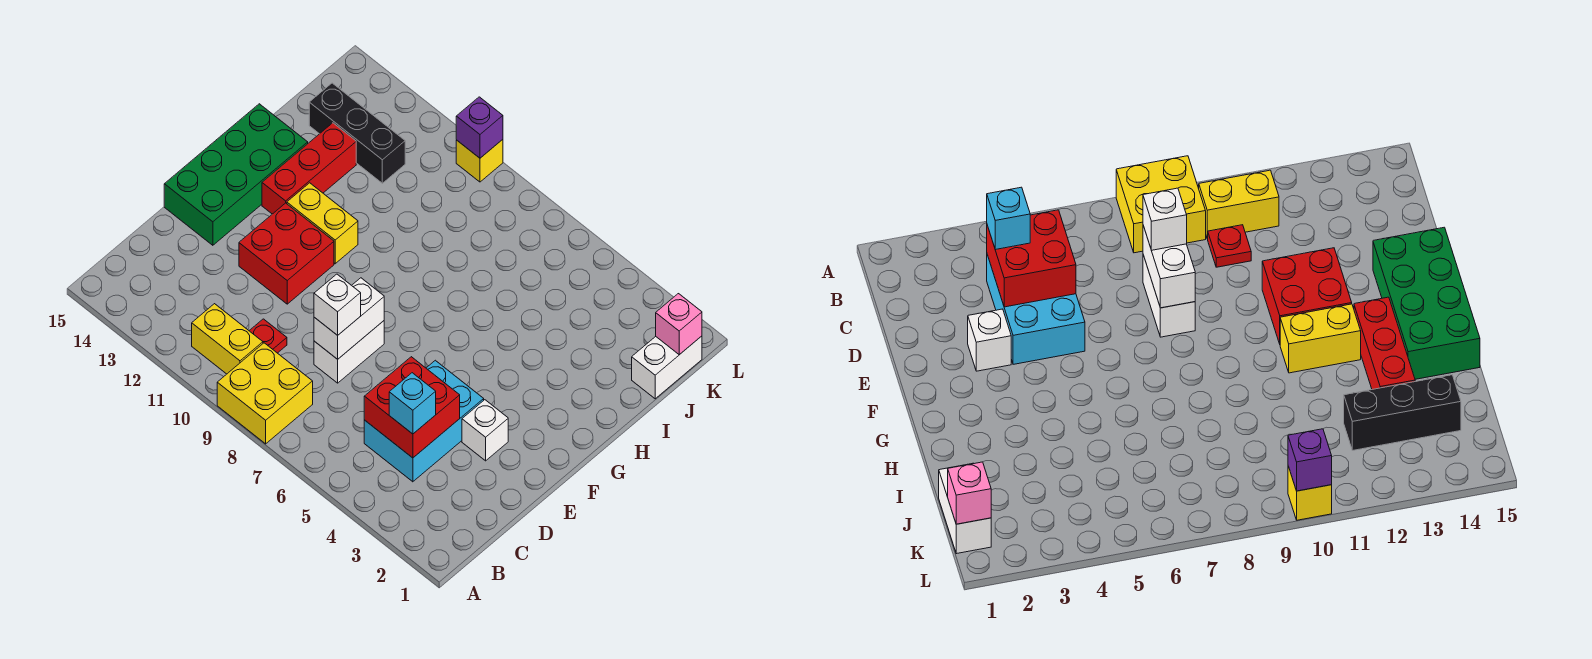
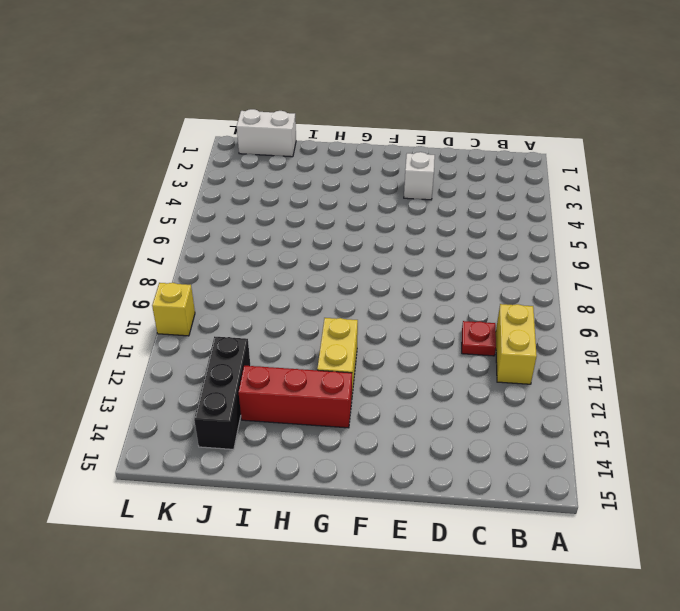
none -> yellow brick A8:B9 level 1
none -> cyan brick C4:E5 level 1
none -> white brick D8:E8 level 1

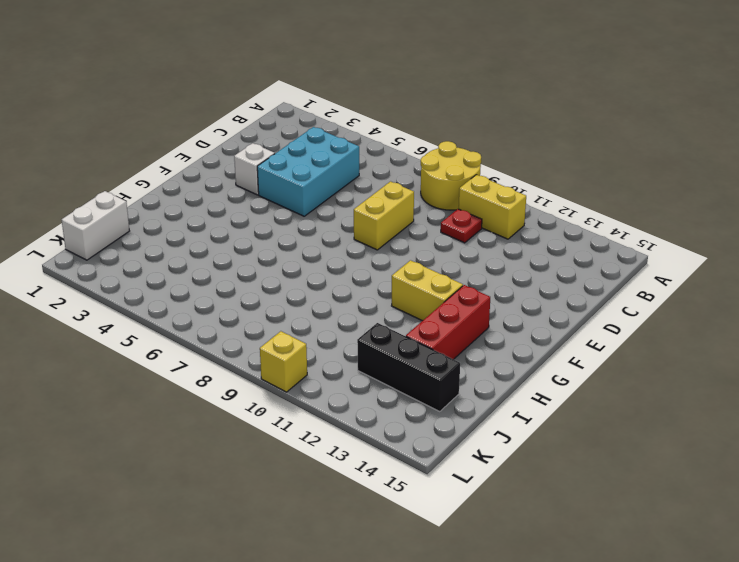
yellow round brick A8:B9 level 1 -> yellow brick A8:B9 level 1
yellow brick D8:E8 level 1 -> white brick D8:E8 level 1
none -> red brick E11:F12 level 1
none -> green brick E14:H15 level 1
none -> red brick C4:D5 level 2

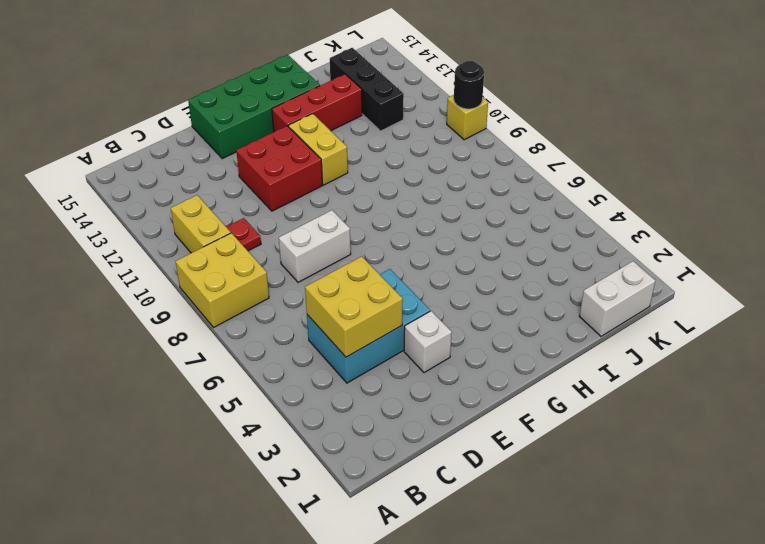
yellow brick C4:D5 level 2 -> red brick C4:D5 level 2
black round brick L10 level 2 -> purple brick L10 level 2
none -> white brick D8:E8 level 2
none -> pink brick K1 level 2
none -> cyan brick C4 level 3

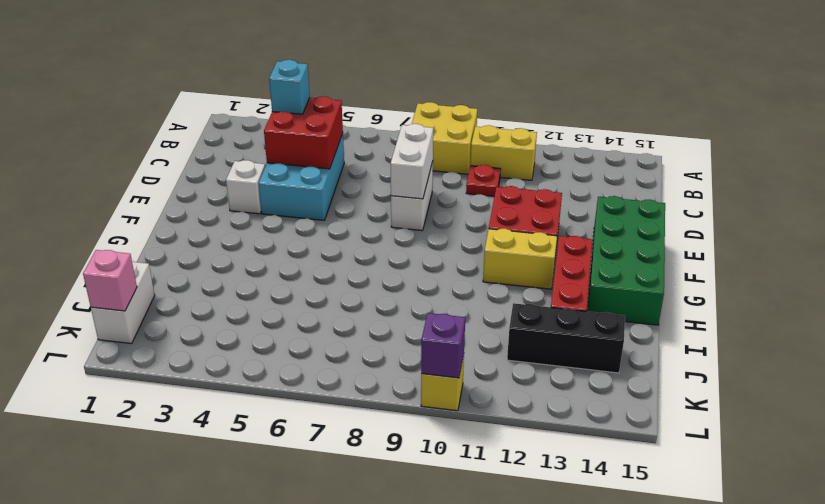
none -> white brick D8 level 3

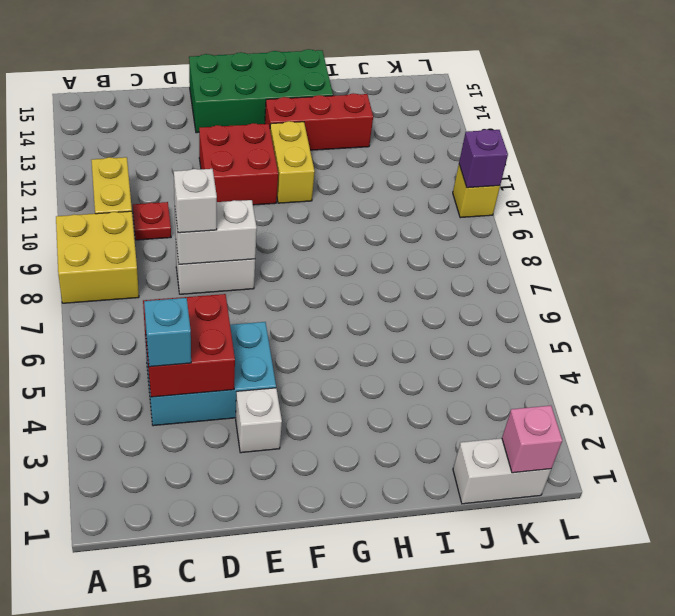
none -> black brick J12:J14 level 1

